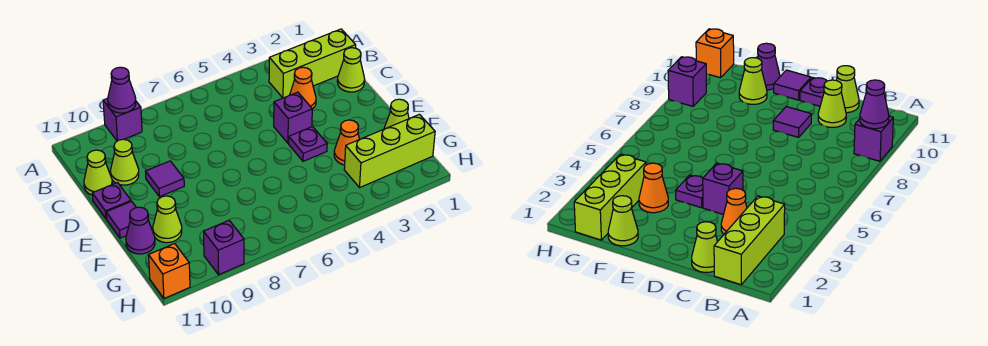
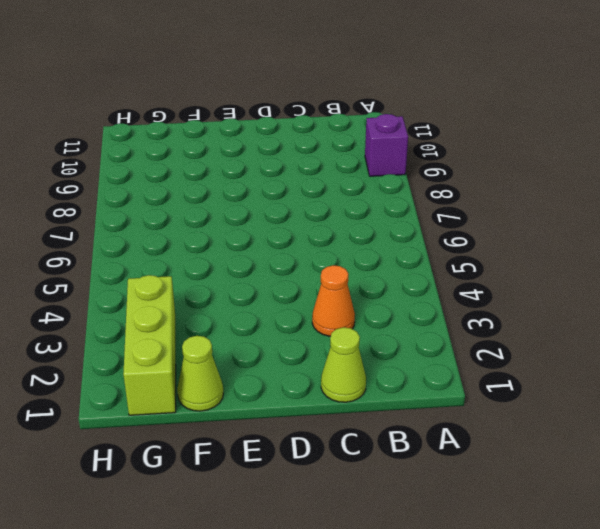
none -> lime brick B1:B3 level 1
none -> lime cone C10 level 1
none -> lime cone C11 level 1

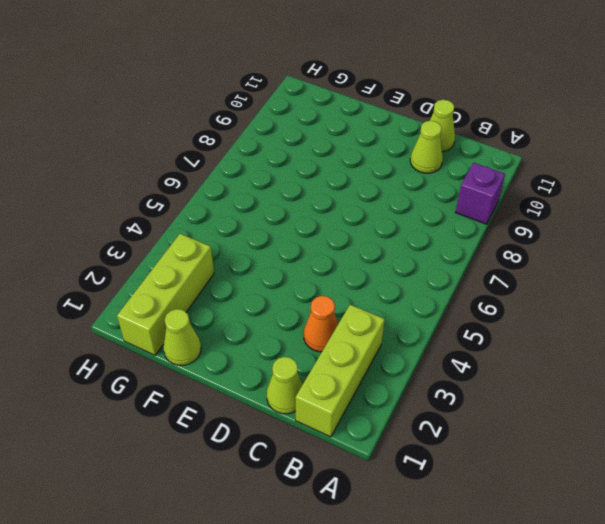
none -> purple brick D4 level 1
none -> purple tile D9 level 1
none -> purple plate D11 level 1

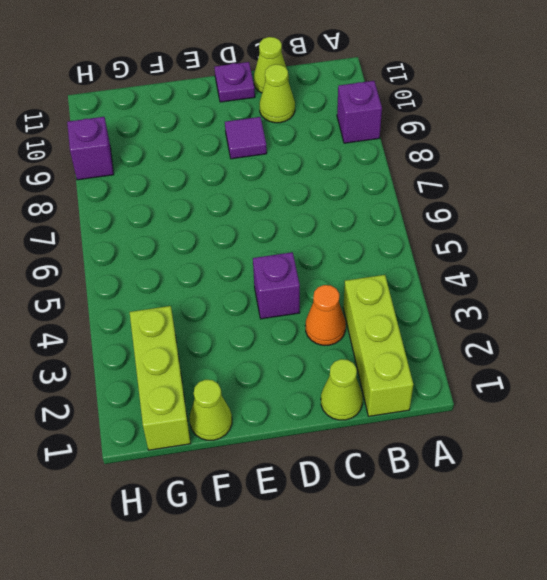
none -> purple plate E4 level 1
none -> purple tile E11 level 1
none -> orange cone F3 level 1

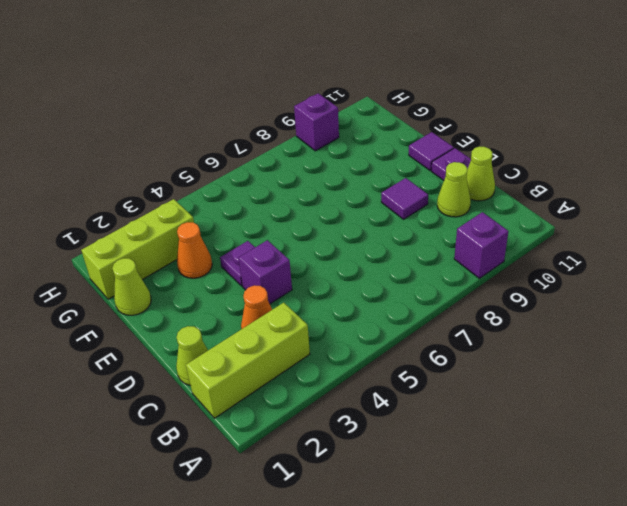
none -> lime cone F10 level 1
none -> purple cone F11 level 1
none -> orange brick H11 level 1

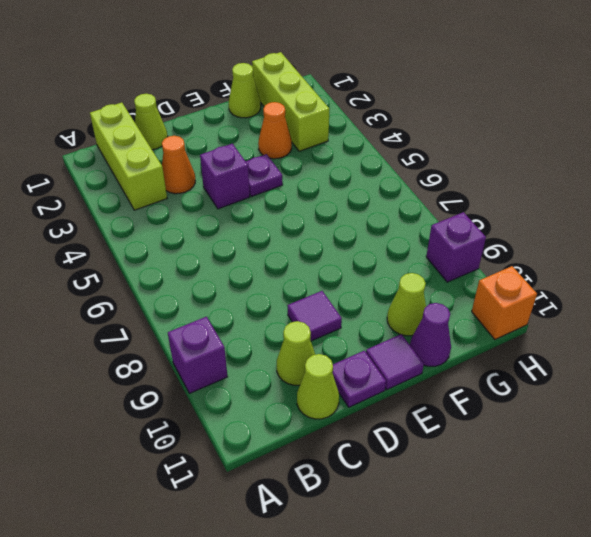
none -> purple cone A9 level 2

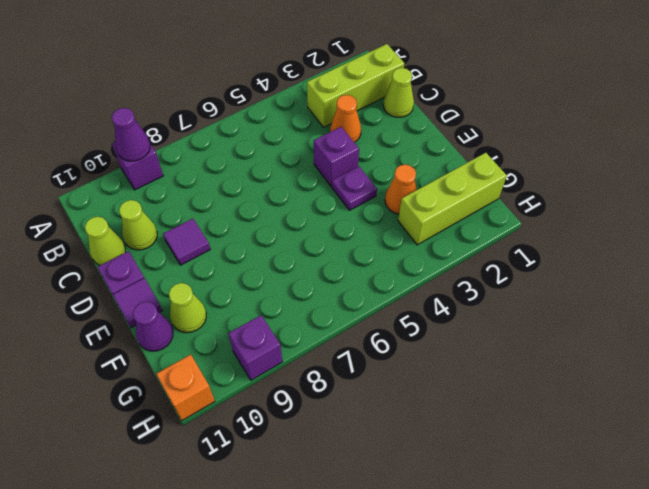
none -> lime cone F1 level 1

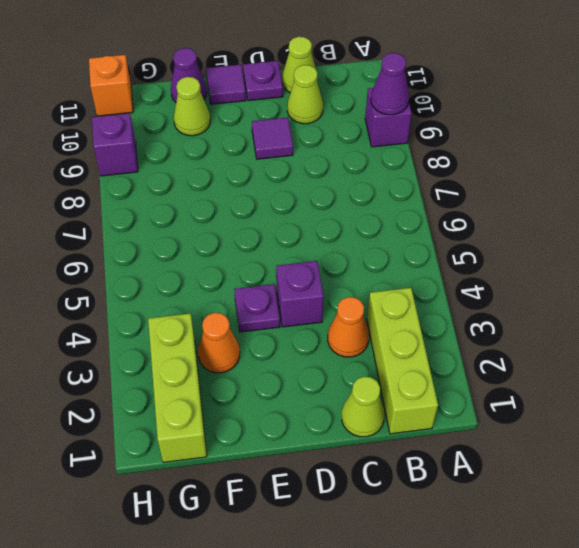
none -> lime cone F1 level 1

